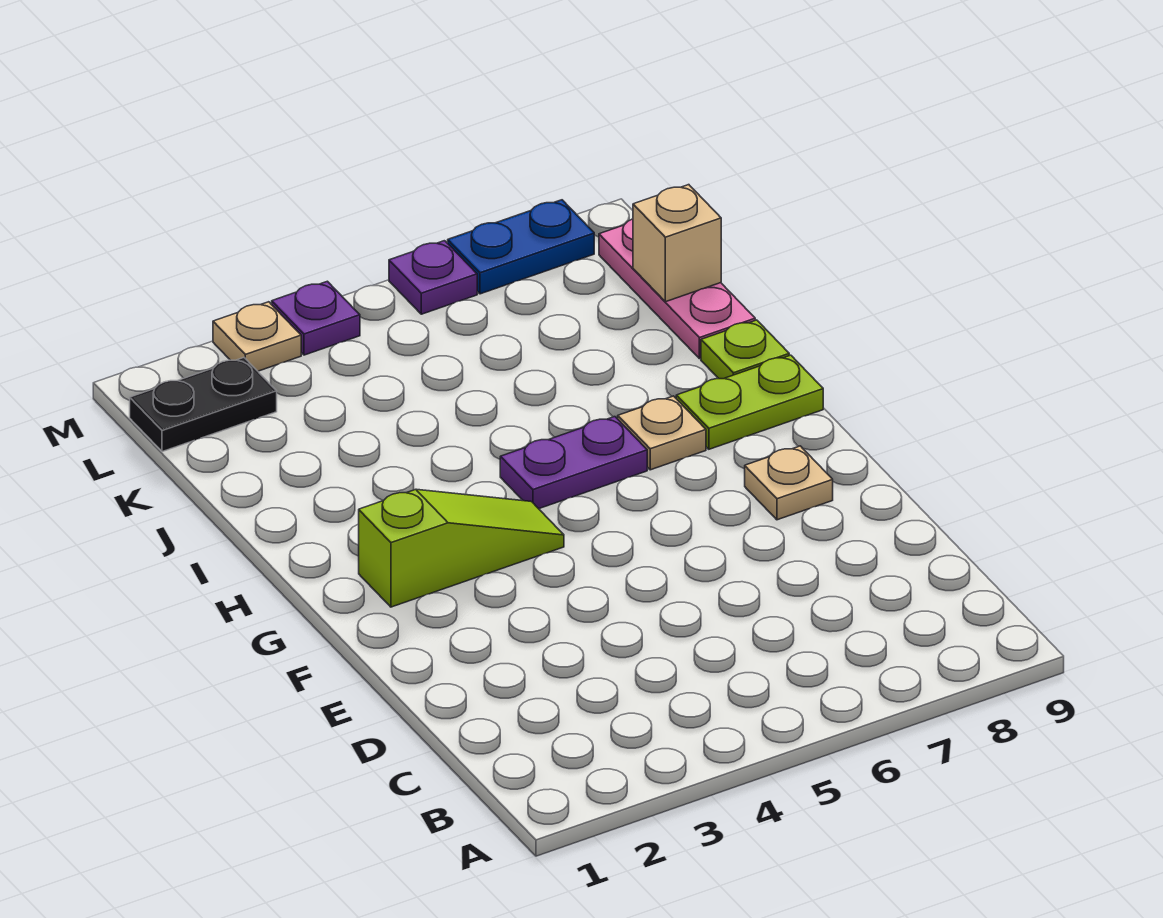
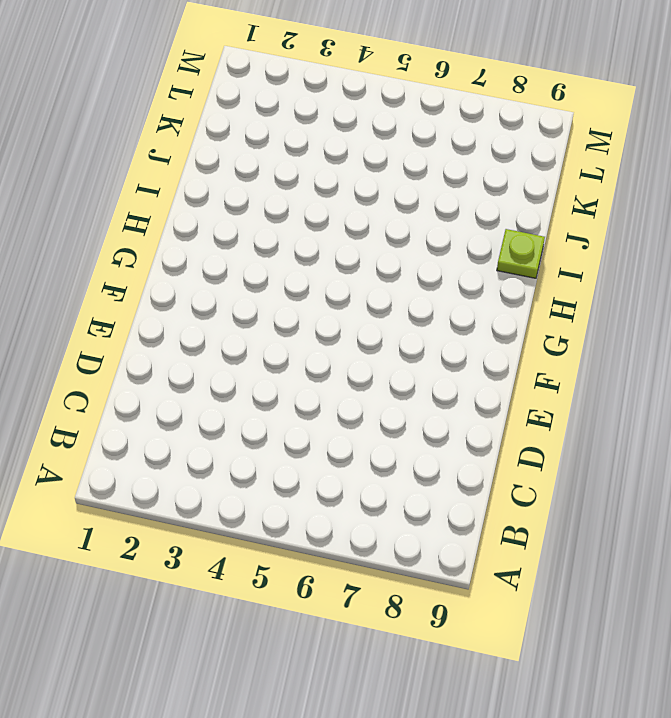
none -> tan plate F8 level 1
none -> lime slope G2:G4 level 1 top 2
none -> purple plate H5:H6 level 1

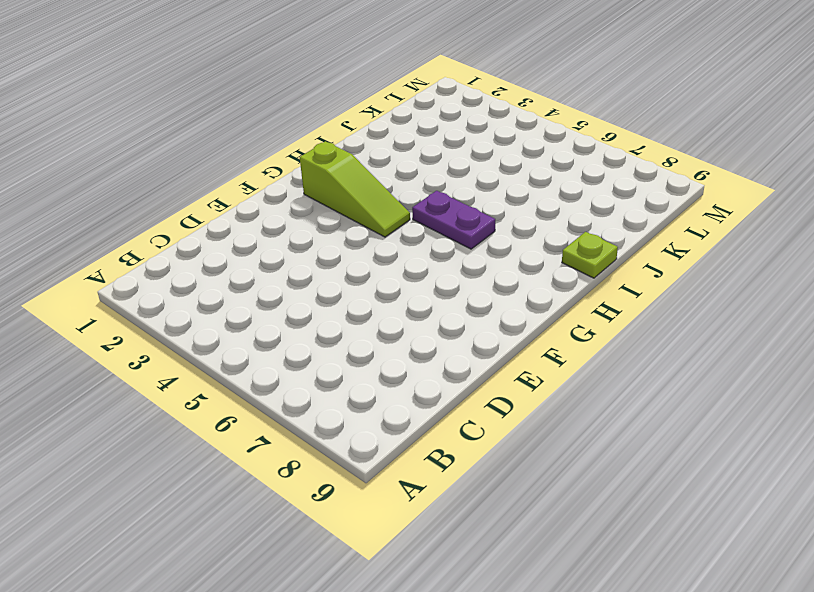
none -> tan plate F8 level 1
none -> tan plate H7 level 1
none -> lime plate H8:H9 level 1

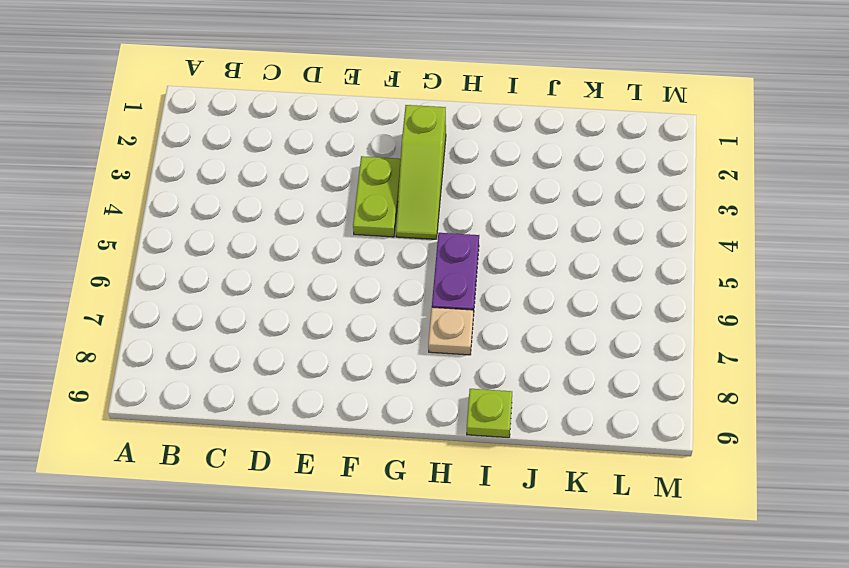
lime plate F3:F4 level 1 -> lime plate H8:H9 level 1
none -> tan plate F8 level 1
none -> pink plate J9:L9 level 1
none -> black plate L1:L2 level 1

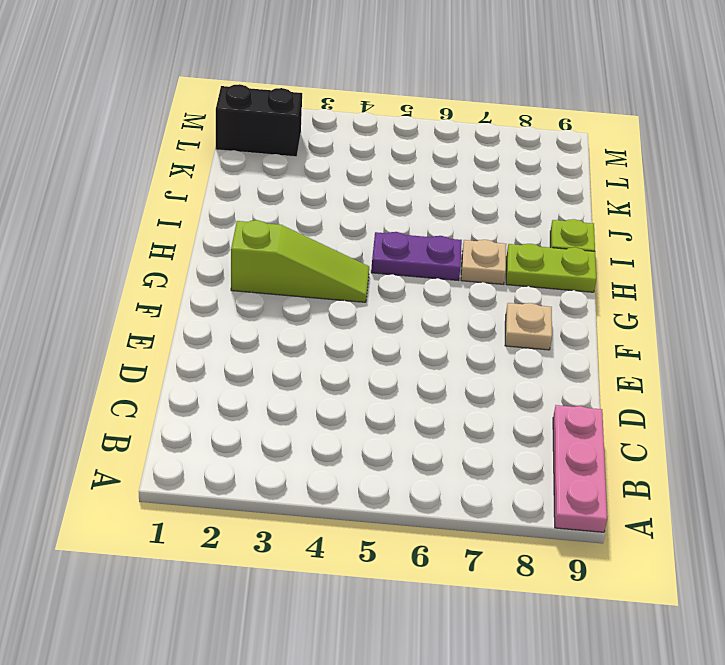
pink plate A9:C9 level 1 -> pink plate J9:L9 level 1
black brick L1:L2 level 1 -> black plate L1:L2 level 1
none -> tan plate M3 level 1
none -> purple plate M4 level 1
none -> purple plate M6 level 1

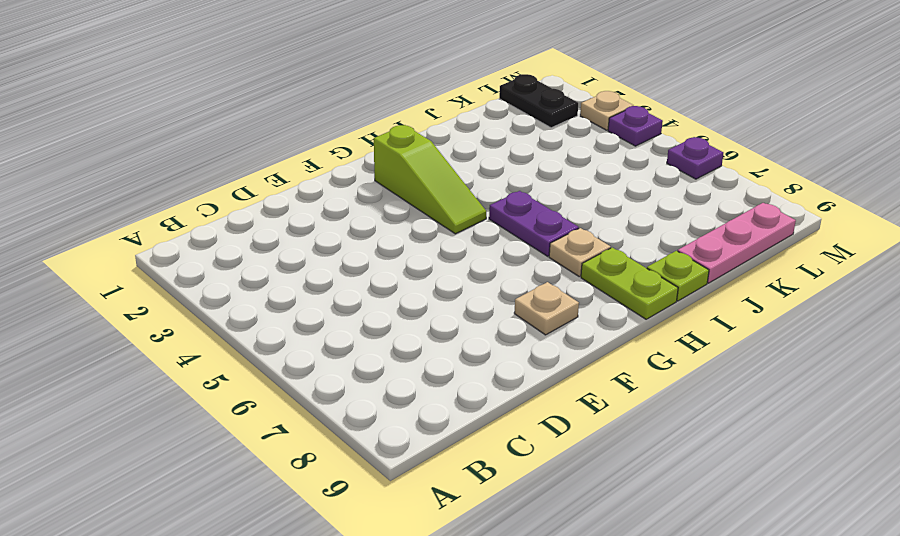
none -> blue plate M7:M8 level 1
none -> tan brick K9 level 2

